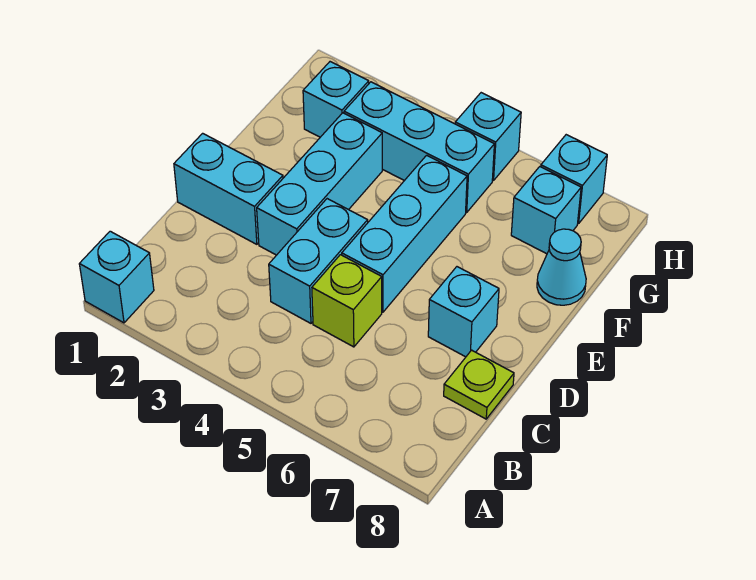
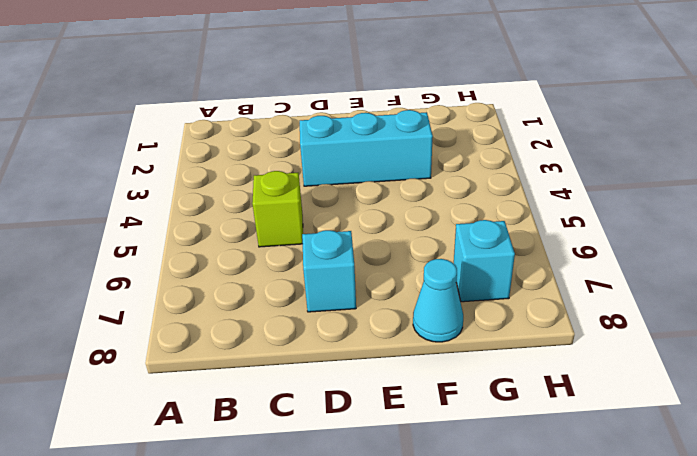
none -> cyan brick A1 level 1
none -> cyan brick C4:D4 level 1
none -> lime plate C8 level 1

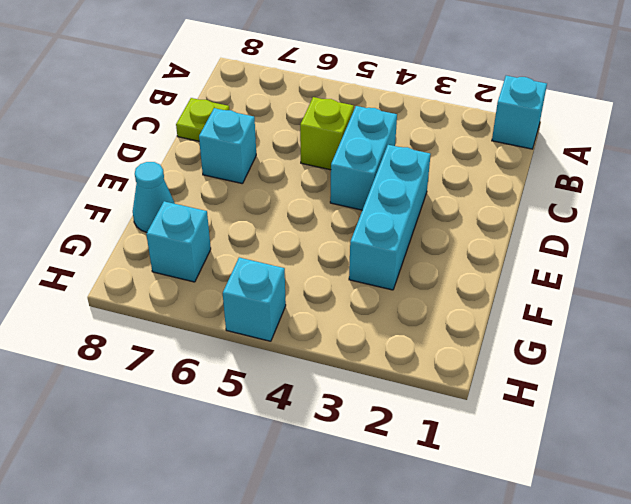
none -> cyan brick D1:D2 level 1
none -> cyan brick D5:F5 level 1
none -> cyan brick G2 level 1

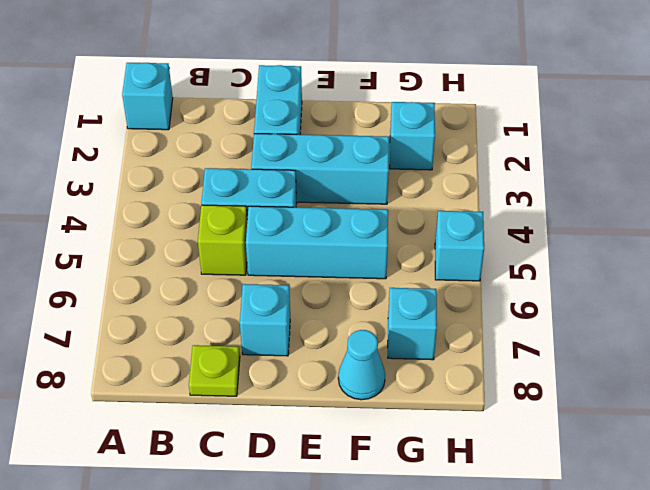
none -> cyan brick G3:G5 level 1
none -> cyan brick H7 level 1

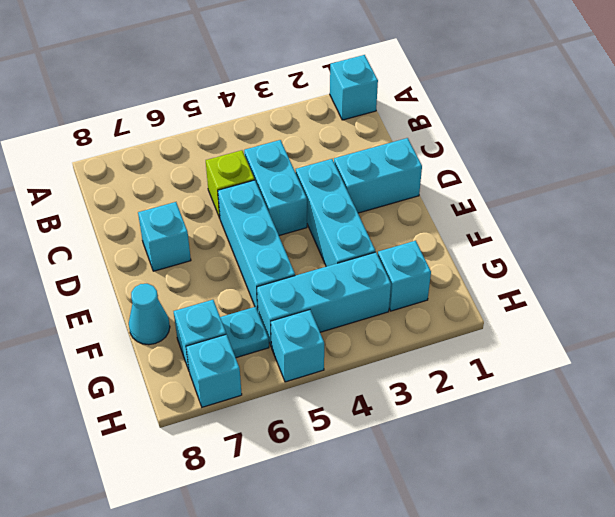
cyan plate G6 level 1 -> none
none -> lime plate C8 level 1

